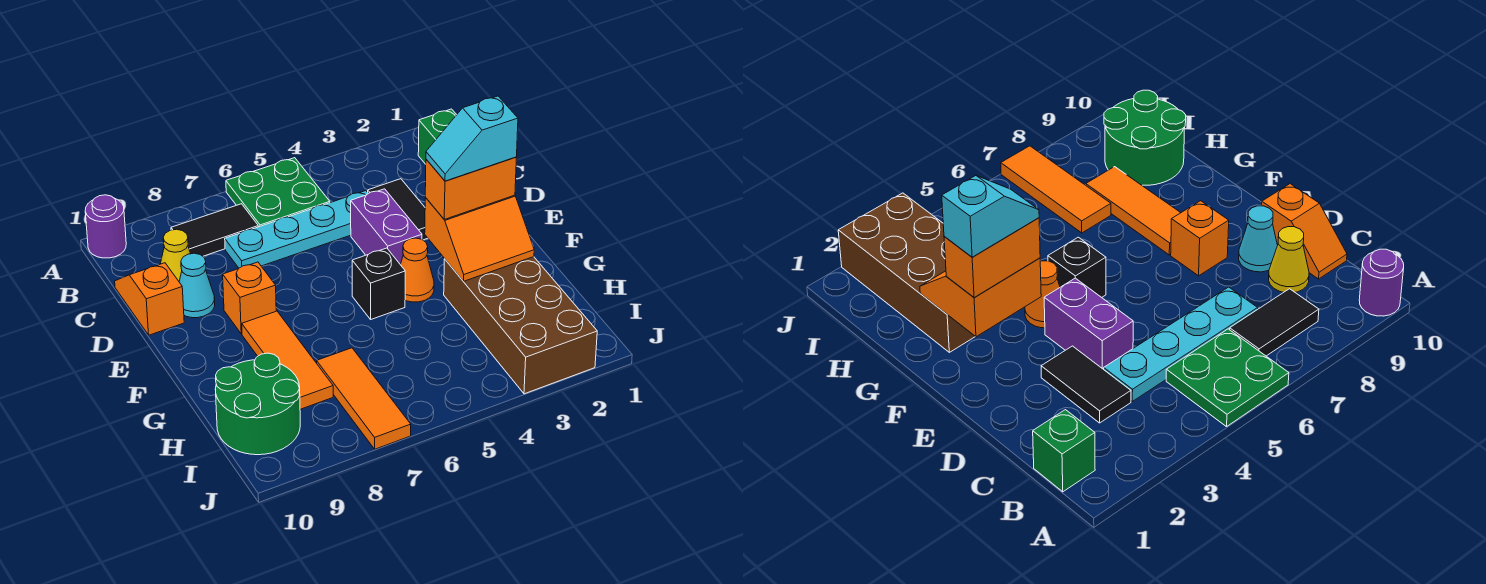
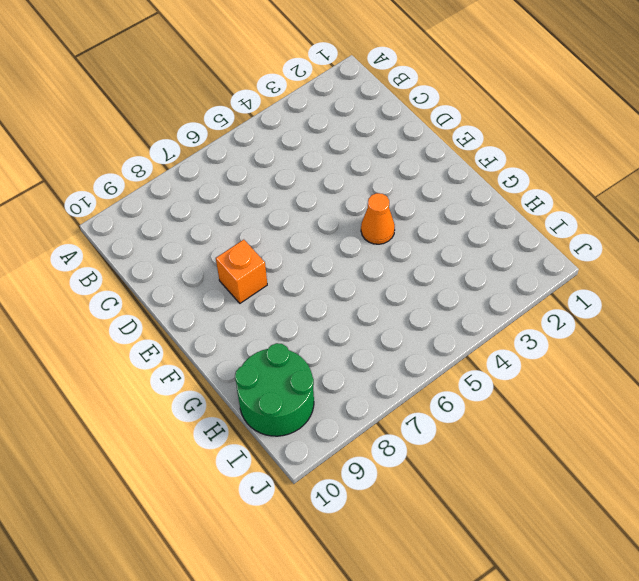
none -> green plate A5:B6 level 1
none -> purple round brick A10 level 1
none -> green brick B1 level 1

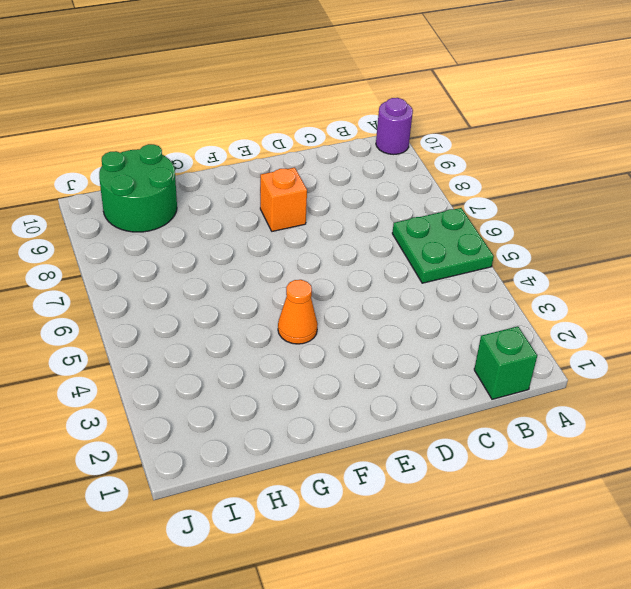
none -> black tile B7:B8 level 1
none -> black tile C3:D3 level 1
none -> cyan plate C4:C7 level 1

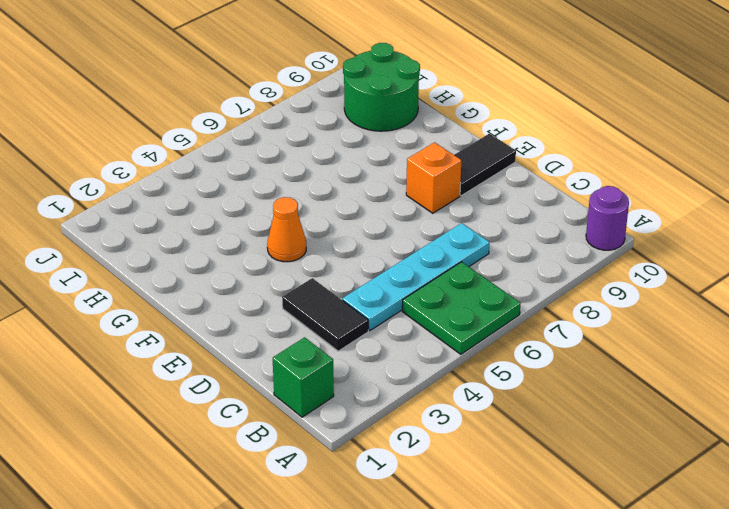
black tile E9:E10 level 1 -> black tile B7:B8 level 1
none -> yellow cone C9 level 1
none -> orange slope C10:D10 level 1 top D
none -> purple brick D4:E4 level 1

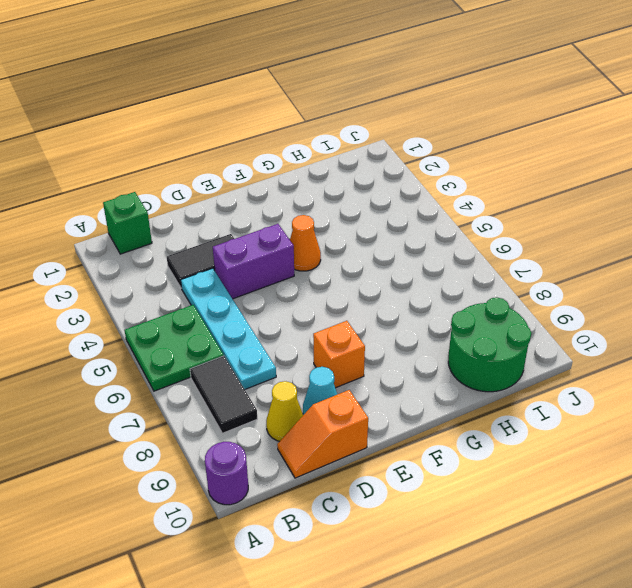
none -> black brick F5 level 1
none -> orange tile F8:H8 level 1
none -> brown brick G2:J3 level 1

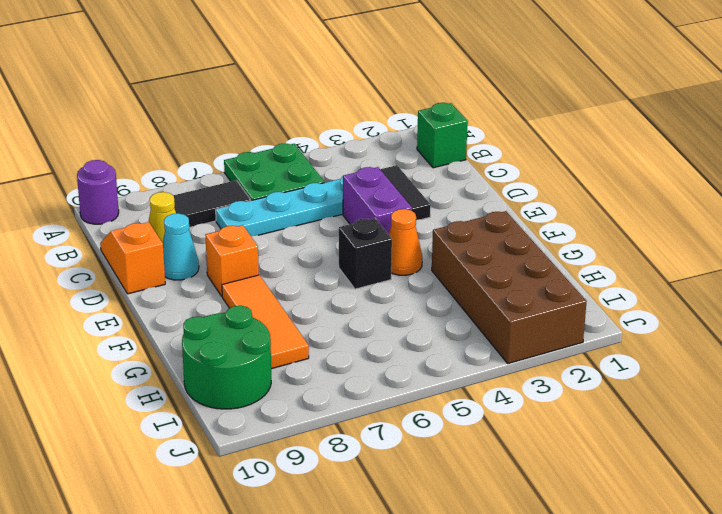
none -> orange tile H7:J7 level 1
none -> orange slope F2:G3 level 2 top F
none -> orange brick F2:F3 level 3

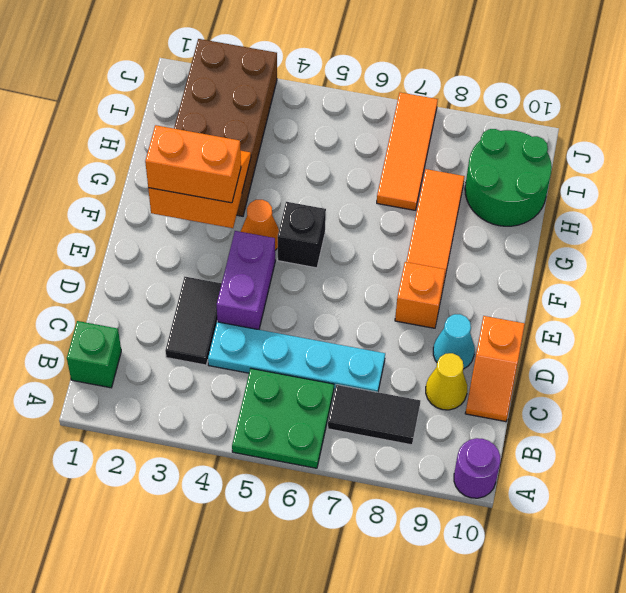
none -> cyan slope F2:F3 level 4 top 2

